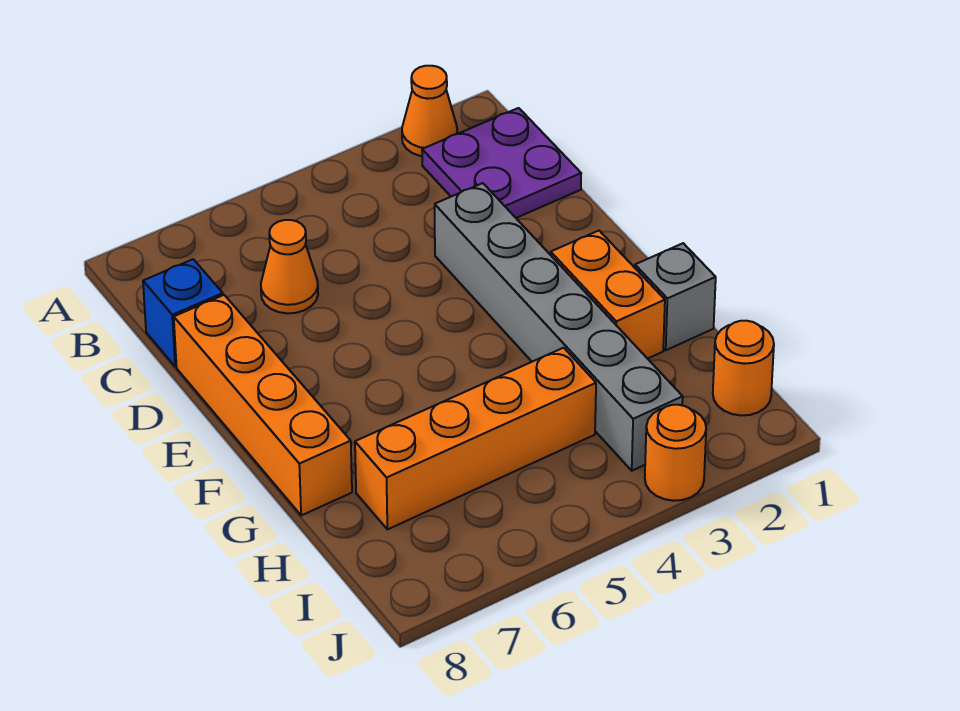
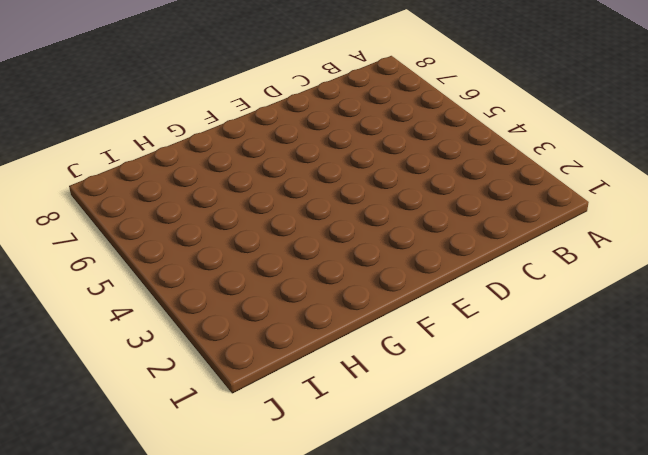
none -> orange cone A2 level 1
none -> purple plate B1:C2 level 1

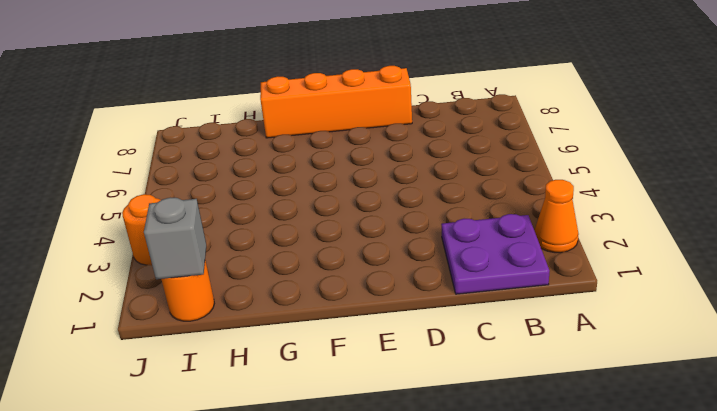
grey brick I1 level 2 -> grey brick G1 level 1
none -> orange cone C6 level 1
none -> blue brick C8 level 1

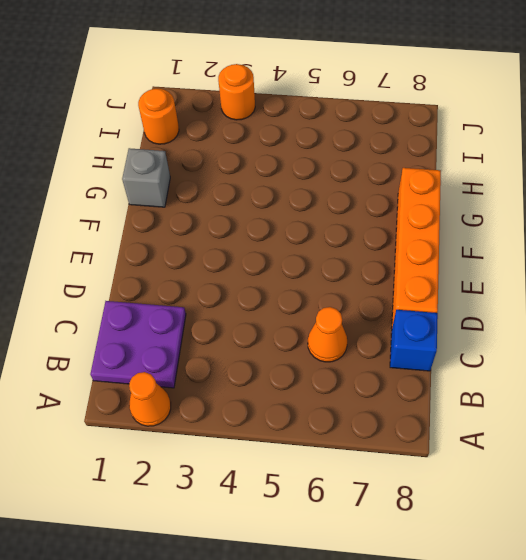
none -> grey brick D3:I3 level 1
none -> orange brick F2:G2 level 1

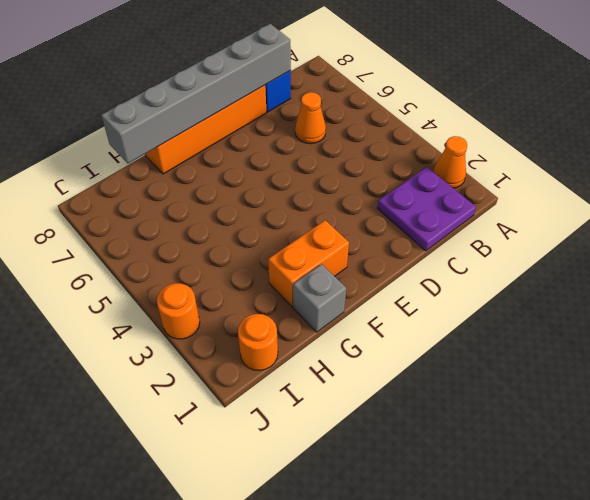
grey brick C8:H8 level 2 -> grey brick D3:I3 level 1
none -> orange brick H4:H7 level 1

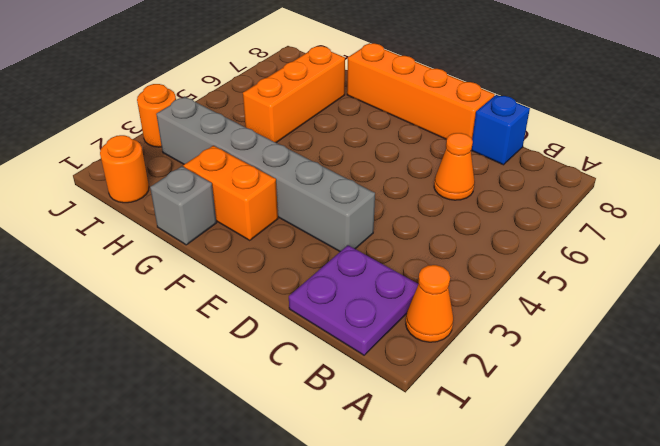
orange brick H5:H7 level 1 -> orange brick H4:H7 level 1

